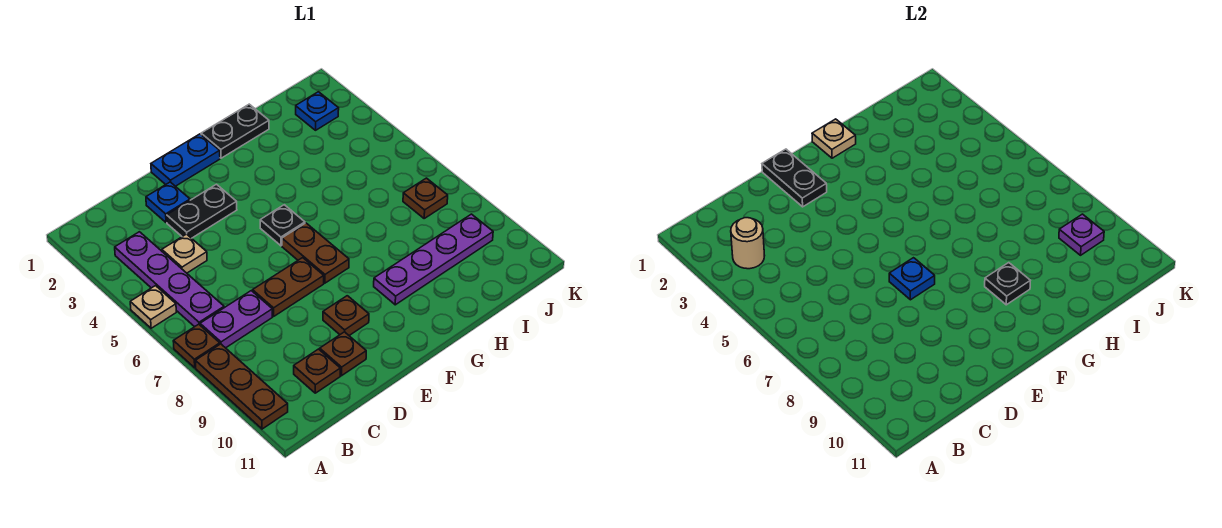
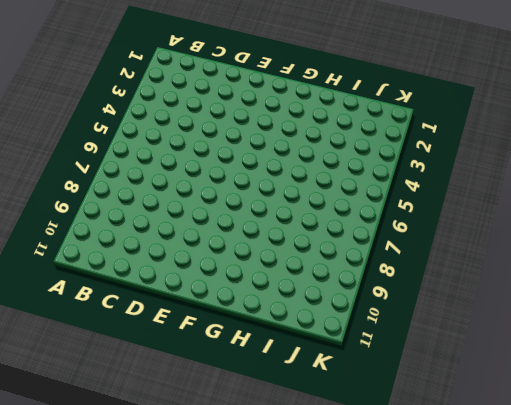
none -> tan plate A5 level 1
none -> brown plate A7 level 1
none -> brown plate A8:A10 level 1

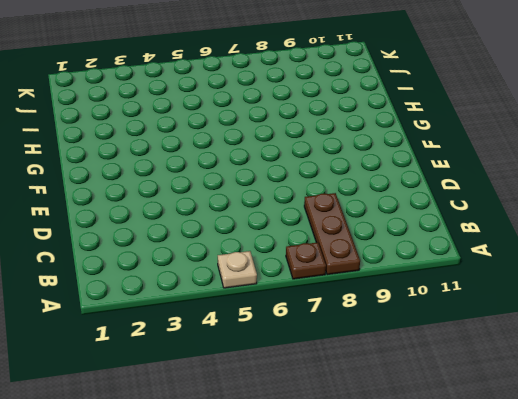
brown plate A8:C8 level 1 -> brown plate A8:A10 level 1
none -> purple plate B3:B6 level 1
none -> purple plate B7:C7 level 1
none -> tan plate C4 level 1

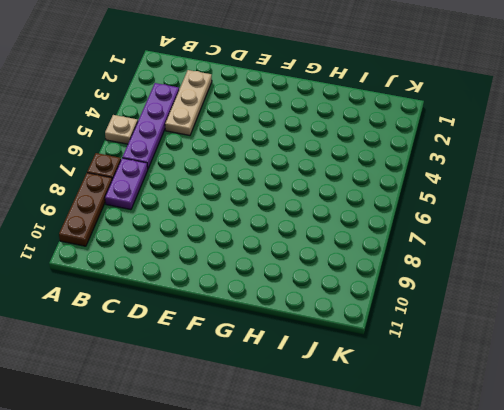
purple plate B7:B8 level 1 -> purple plate B7:C7 level 1
tan plate C2:C4 level 1 -> tan plate C4 level 1
none -> brown plate C10 level 1
none -> blue plate D2 level 1
none -> black plate D3:E3 level 1

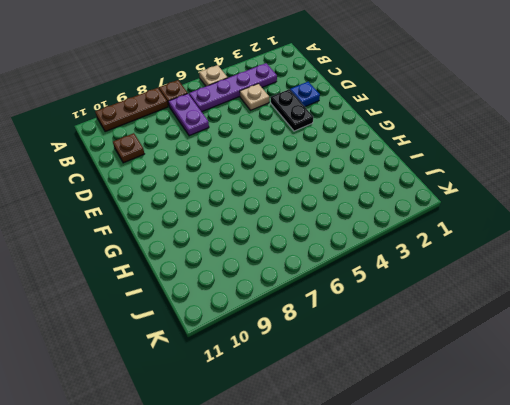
none -> brown plate D7:E7 level 1
none -> brown plate D10 level 1
none -> blue plate E1:F1 level 1

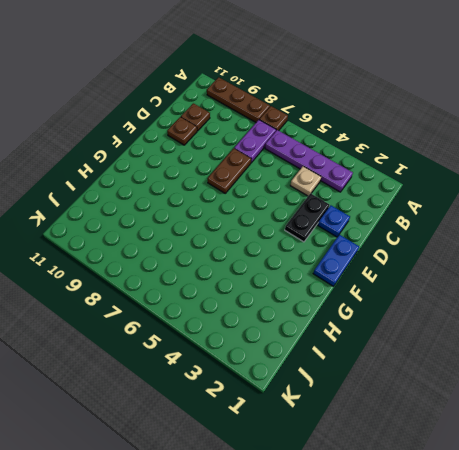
none -> tan plate A5 level 1
none -> brown plate E9 level 1
none -> black plate F5 level 1

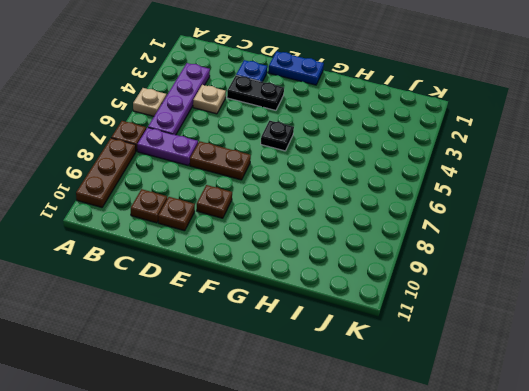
none -> brown plate F6:F7 level 1
none -> black plate G1:H1 level 1
none -> purple plate G9:J9 level 1

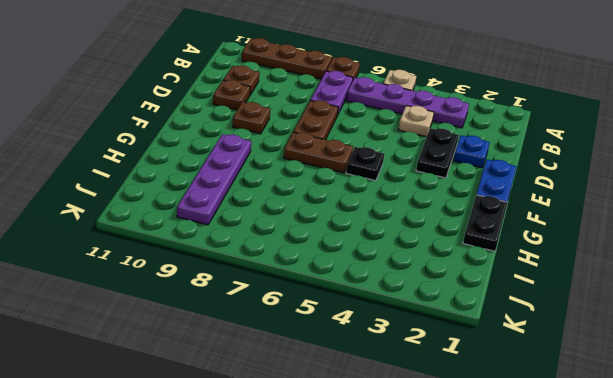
none -> blue plate J2 level 1
none -> brown plate J7 level 1
none -> tan round brick B3 level 2

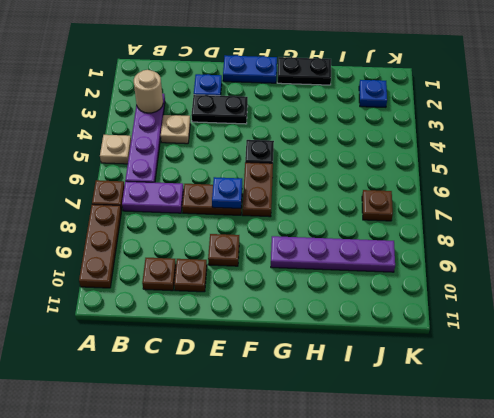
none -> black plate E1:E2 level 2
none -> tan plate G1 level 2
none -> black plate G9 level 2

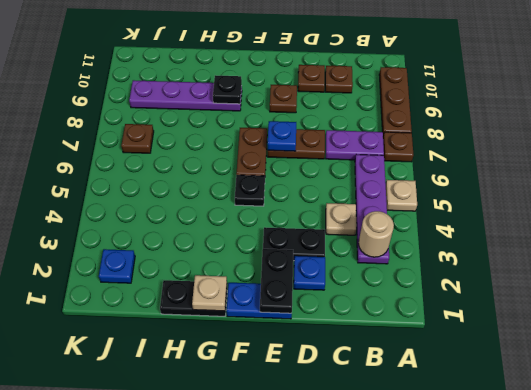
none -> purple plate J9 level 2

